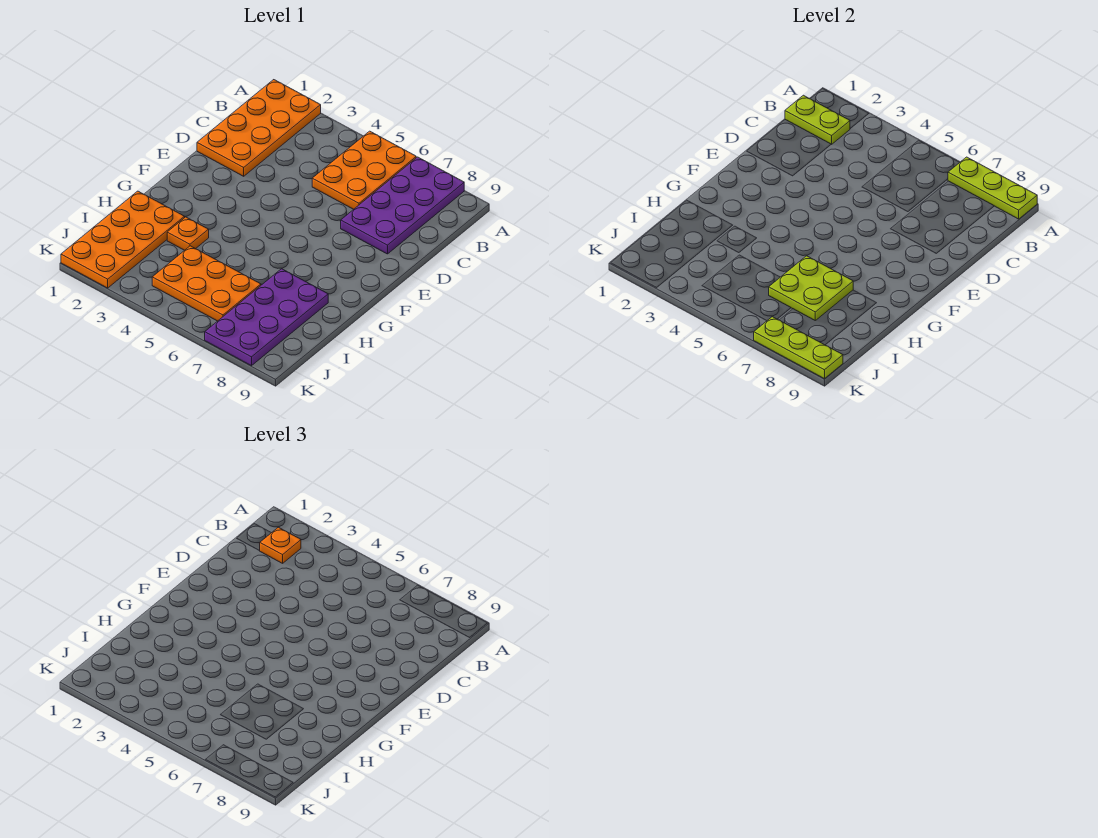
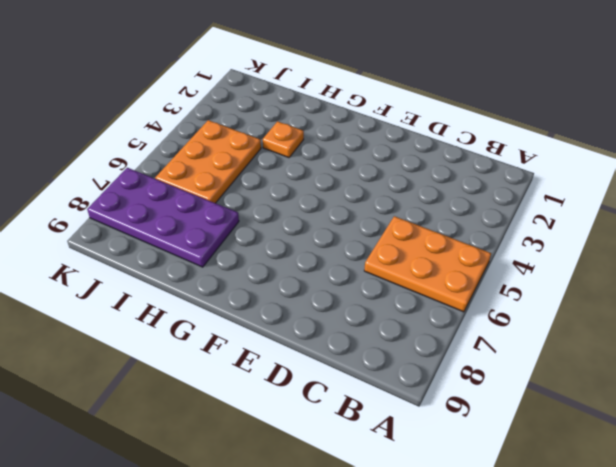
none -> orange plate A1:D2 level 1
none -> purple plate A7:D8 level 1
none -> orange plate H1:K2 level 1

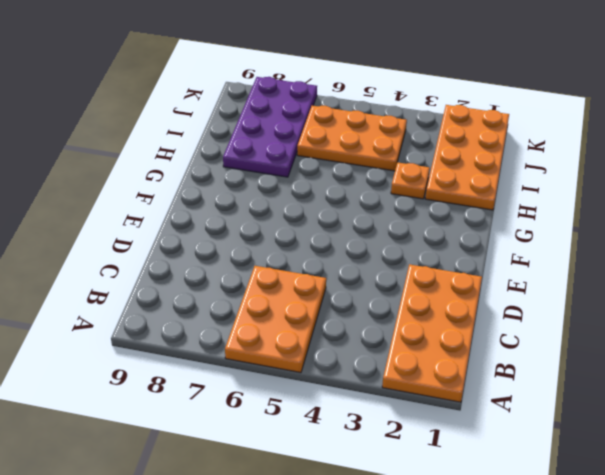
none -> purple plate A7:D8 level 1
none -> lime plate A7:A9 level 2
none -> lime plate B1:B2 level 2

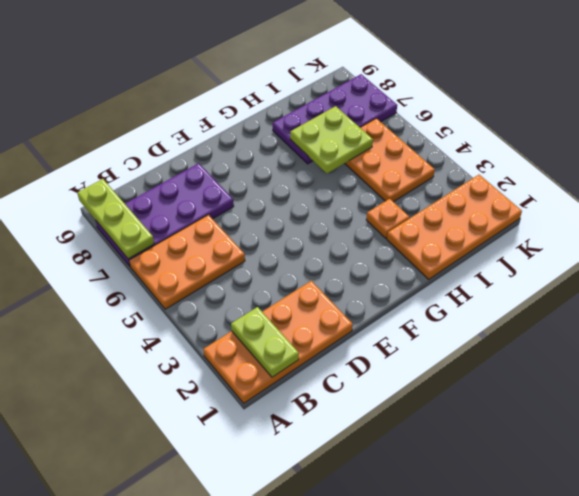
none -> lime plate K7:K9 level 2
none -> orange plate B2 level 3

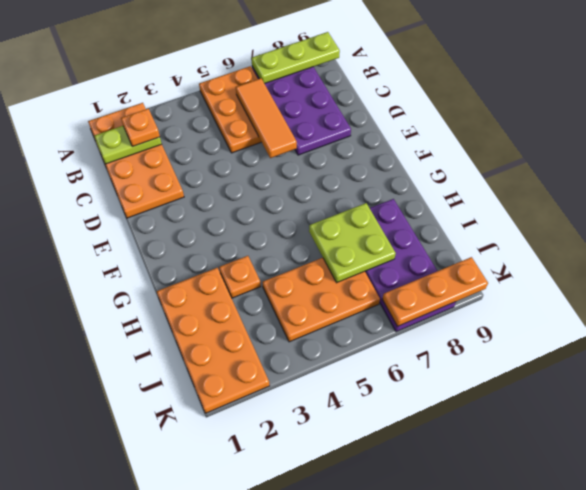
orange tile B6:D6 level 2 -> none
orange plate K7:K9 level 2 -> lime plate K7:K9 level 2

